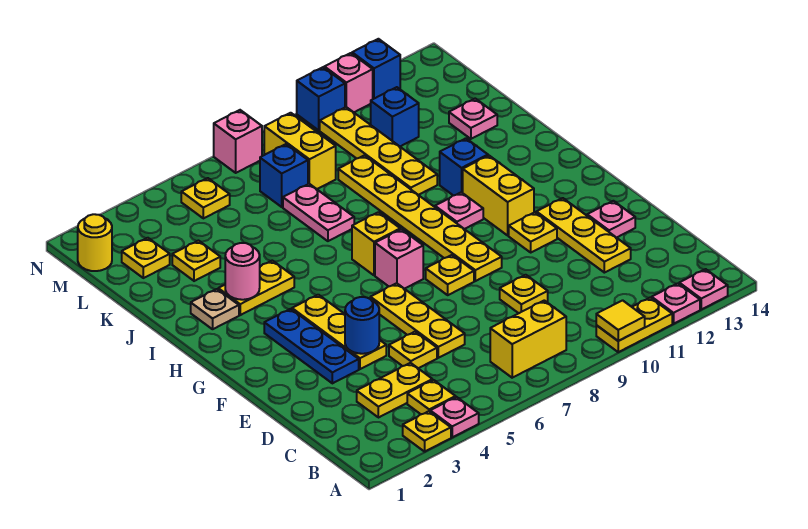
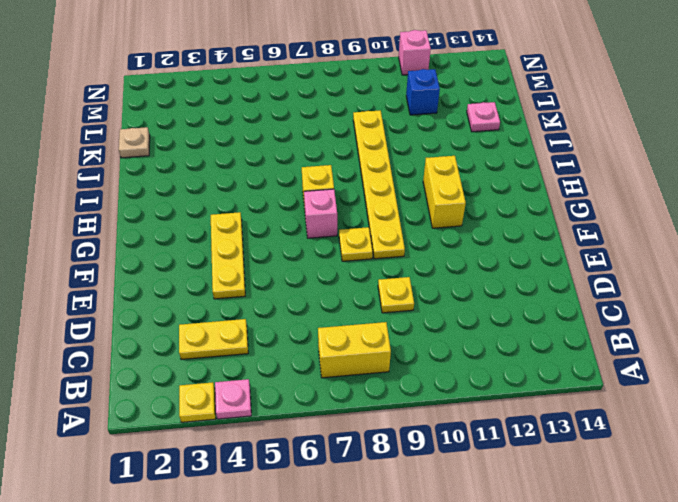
tan plate K1 level 1 -> tan plate I2 level 1
none -> yellow plate A10:A11 level 1
none -> pink plate A12 level 1
none -> pink plate A13 level 1
none -> yellow plate B4 level 1

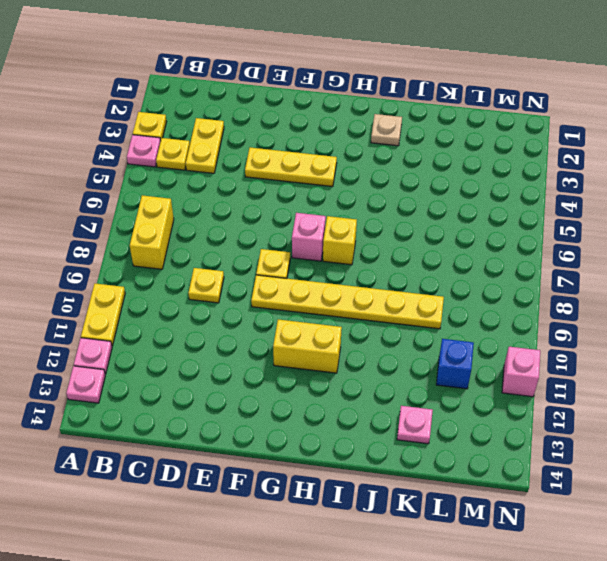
none -> yellow plate D5 level 1
none -> yellow plate D6:F6 level 1
none -> yellow plate D12:F12 level 1
none -> blue plate E3:G3 level 1

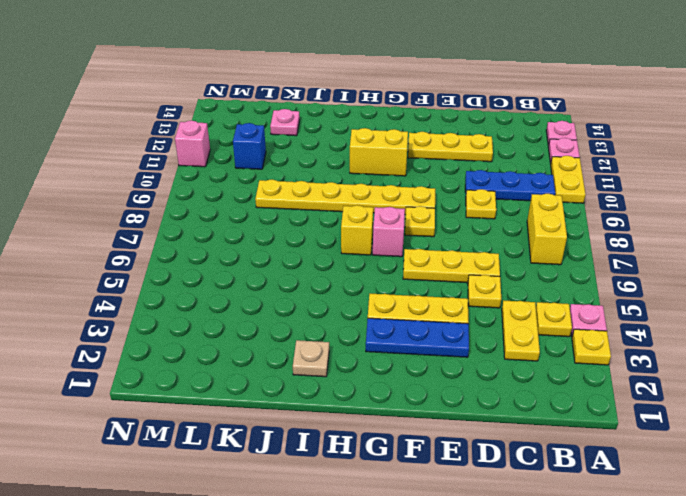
blue plate B10:D10 level 1 -> none
none -> pink plate E13 level 1
none -> yellow plate F11 level 1
none -> pink plate H10 level 1
none -> yellow plate I3:I4 level 1

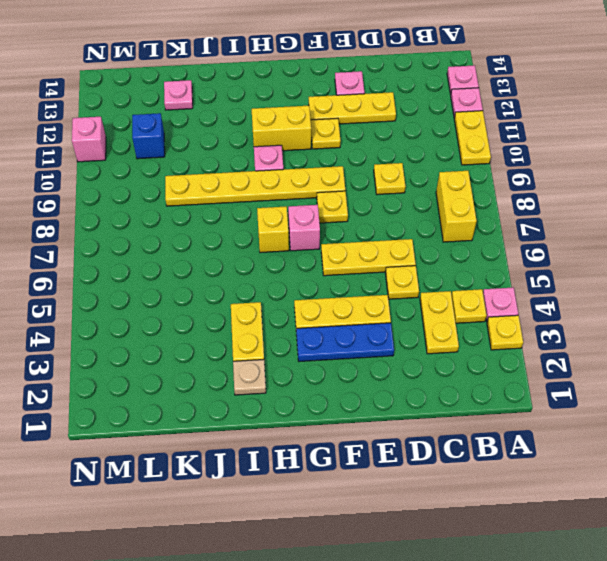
none -> blue brick I11 level 1
none -> pink plate J7:K7 level 1
none -> yellow plate J10:M10 level 1
none -> yellow plate K3 level 1

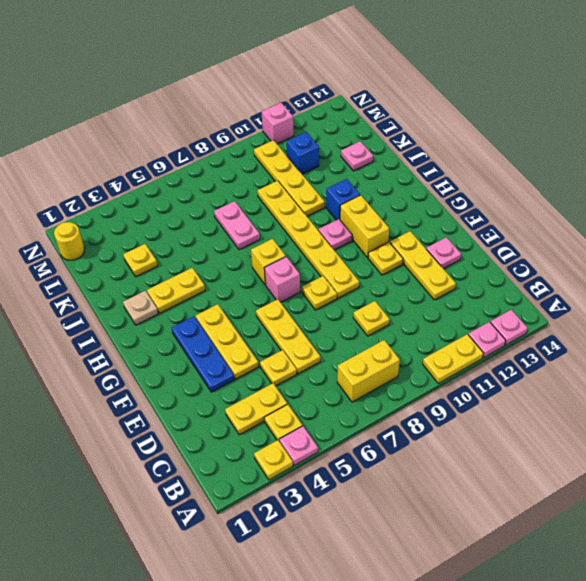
none -> yellow plate L2 level 1
none -> blue brick L7 level 1
none -> yellow brick L8:M8 level 1
none -> yellow plate M5 level 1

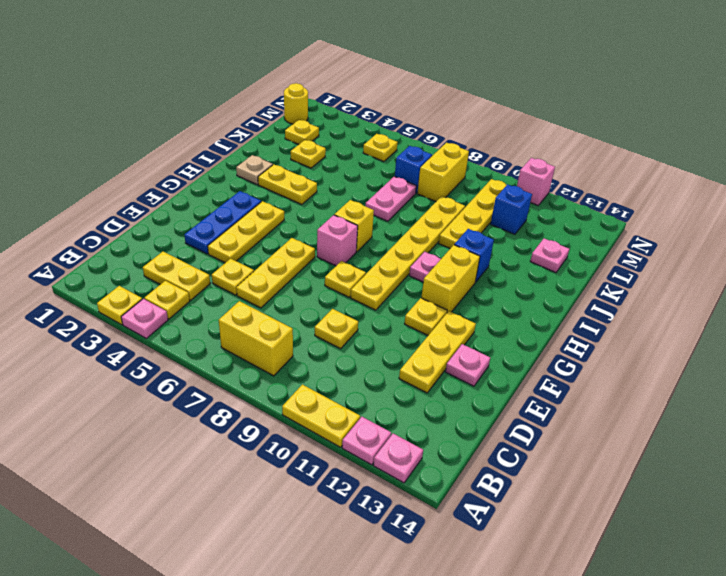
none -> pink brick N7 level 1
none -> blue brick N10 level 1
none -> blue brick N12 level 1
none -> yellow tile A10 level 2

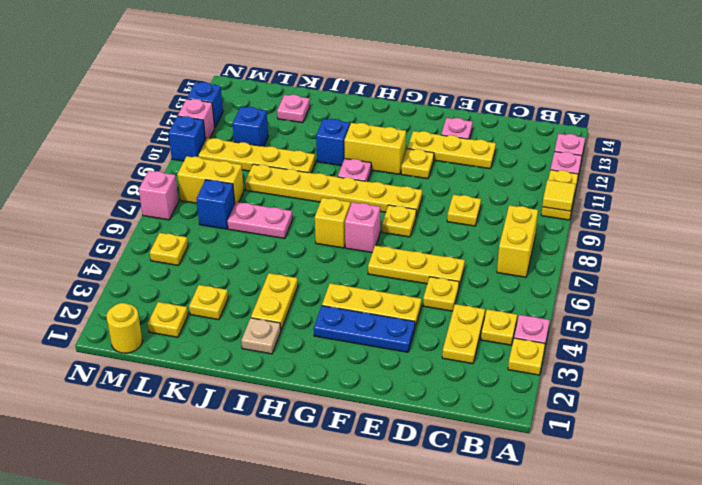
none -> blue round brick E4 level 2
none -> pink round brick I3 level 2

